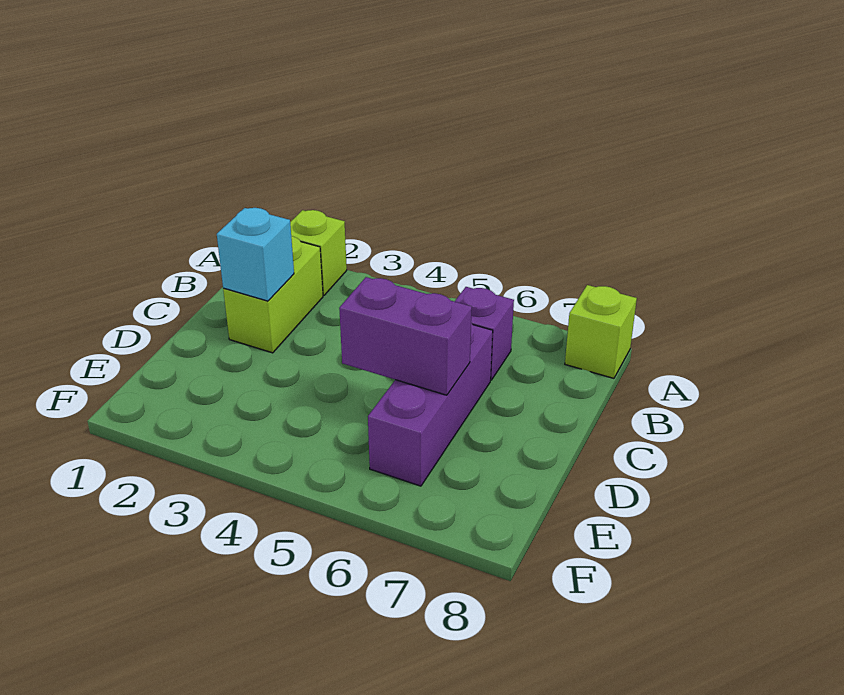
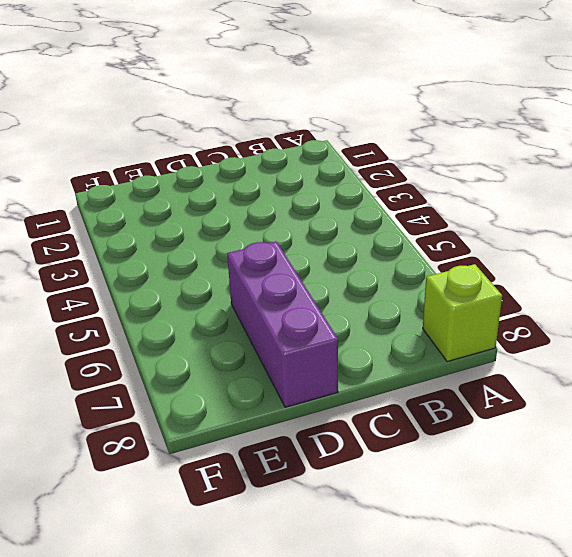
purple brick D6:D8 level 1 -> purple brick C6:E6 level 1
none -> lime brick A2 level 1
none -> lime brick B2:C2 level 1

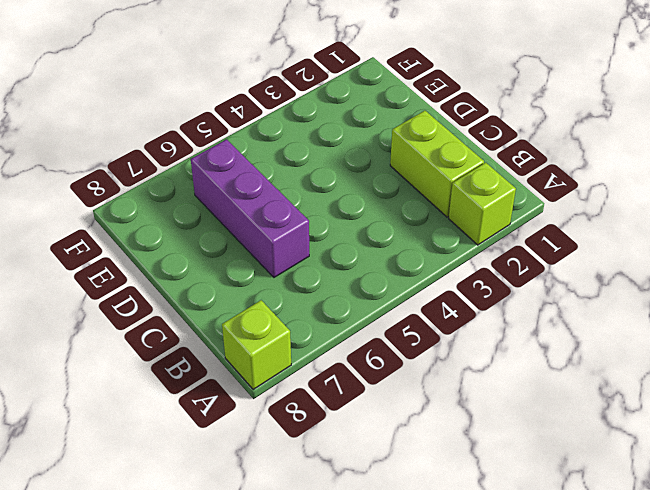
none -> purple brick B6 level 1
none -> cyan brick C2 level 2

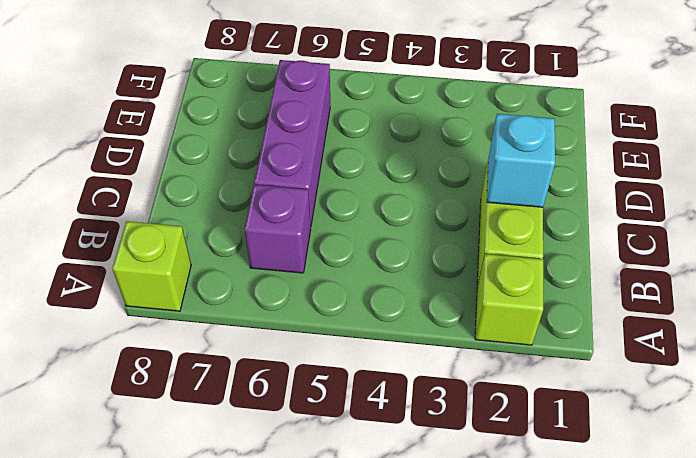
none -> purple brick D5:D6 level 2

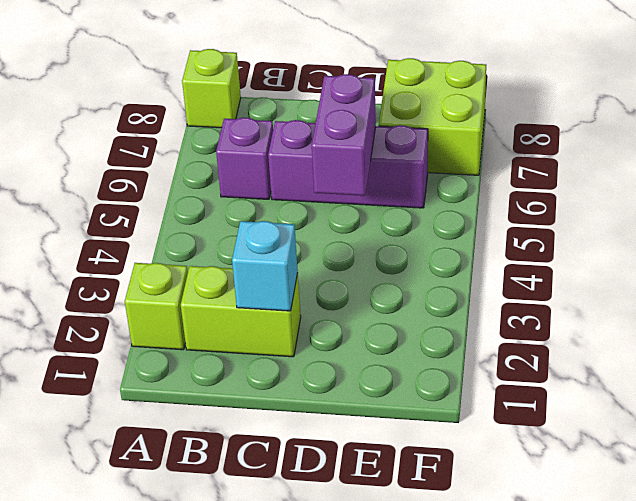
lime brick E7:F8 level 1 -> none

